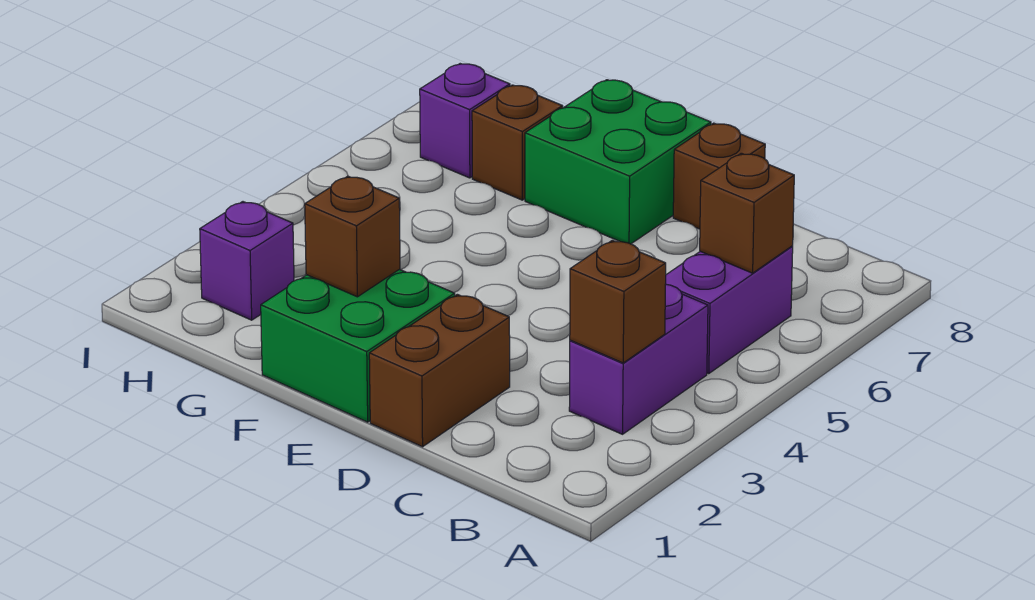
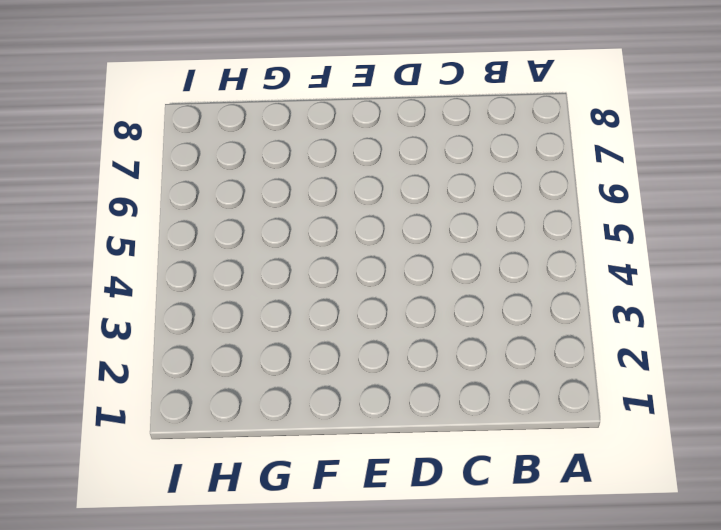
none -> purple brick B3:B4 level 1
none -> purple brick B5:B6 level 1
none -> brown brick D1:D2 level 1

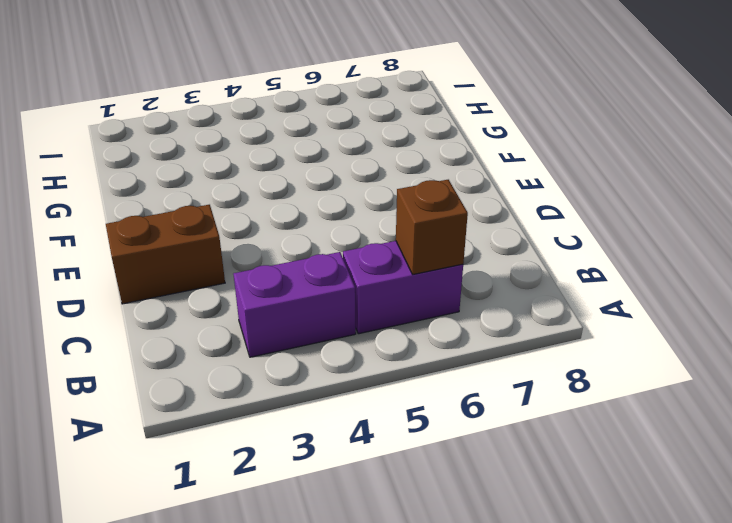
none -> brown brick D8 level 1
none -> green brick E1:F2 level 1
none -> green brick E7:F8 level 1

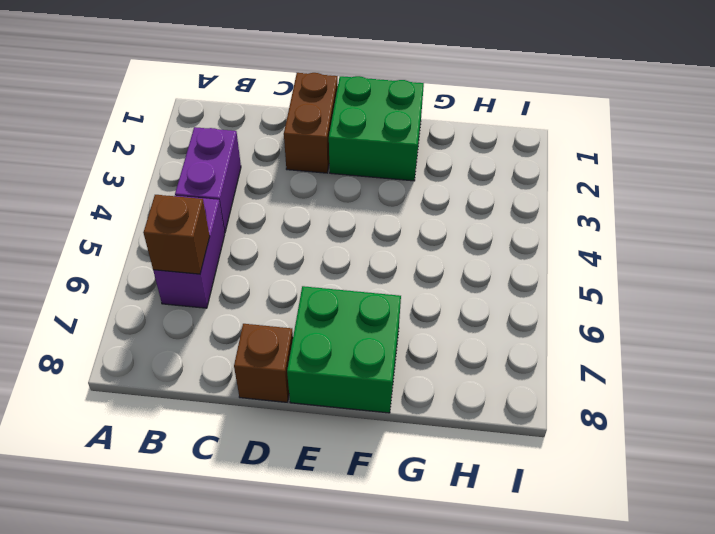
none -> brown brick G7 level 1
none -> purple brick H2 level 1
none -> purple brick H7 level 1

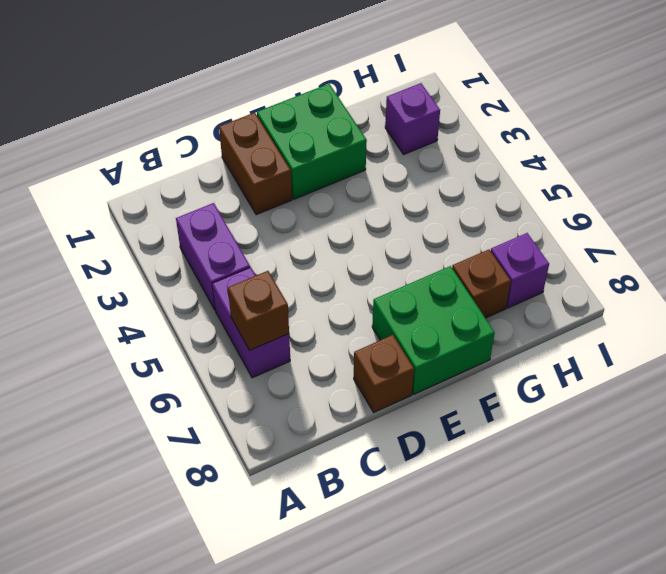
none -> brown brick B3 level 2
none -> brown brick F2 level 2

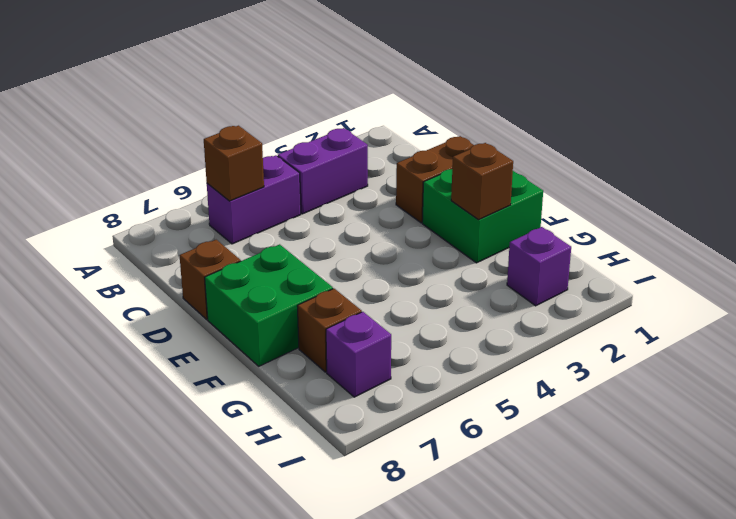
none -> brown brick B3 level 2

